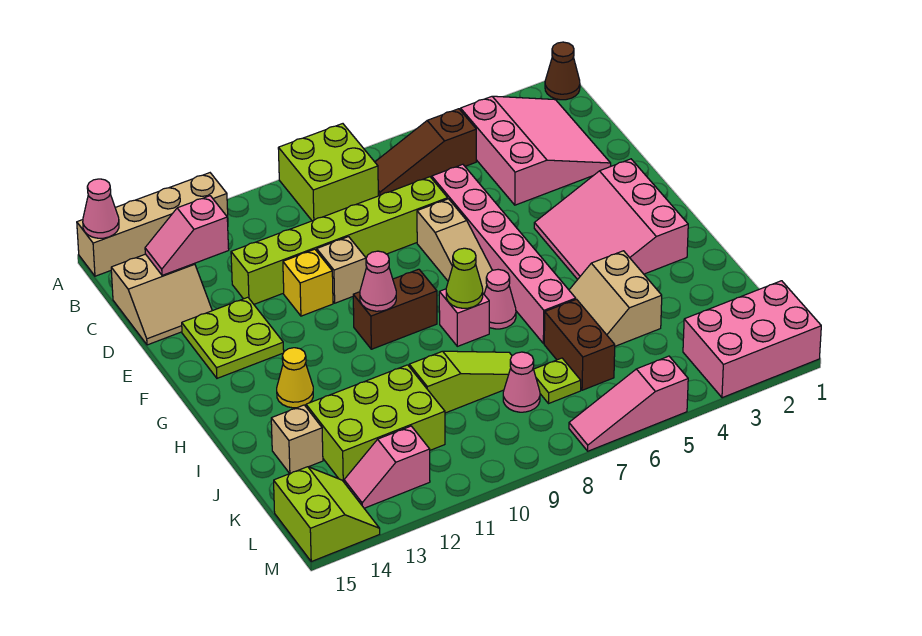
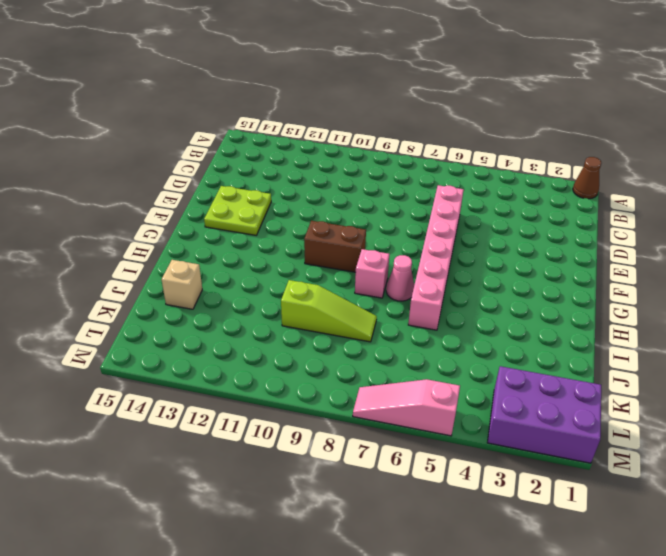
purple brick L1:M3 level 1 -> pink brick L1:M3 level 1
none -> lime brick A8:B9 level 1
none -> tan brick A12:A15 level 1
none -> pink slope B2:D4 level 1 top 4
none -> brown slope B5:B7 level 1 top 5

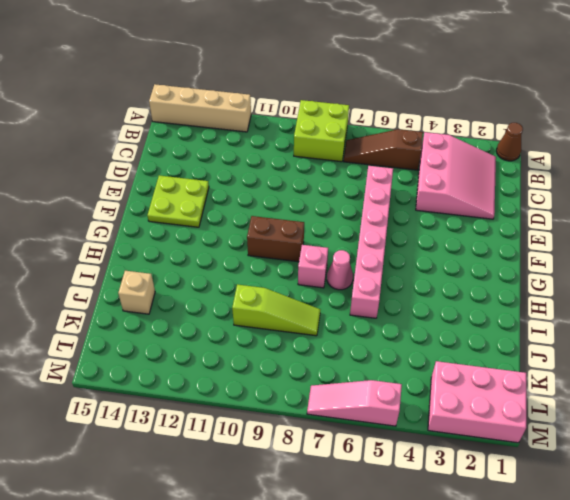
none -> tan slope C14:D15 level 1 top C
none -> lime brick D7:D12 level 1
none -> tan slope E7:G7 level 1 top E
none -> tan brick E10 level 1

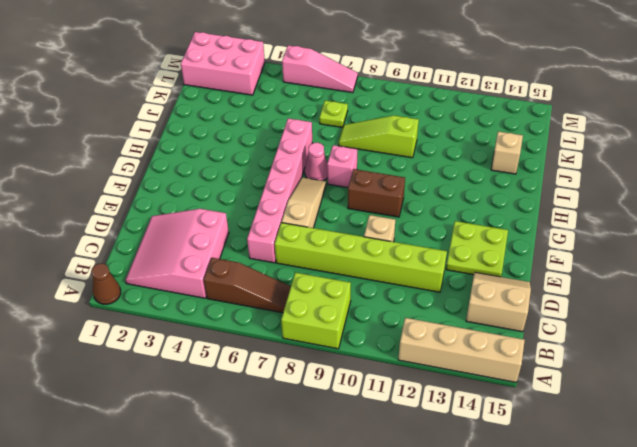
none -> yellow brick E11 level 1
none -> pink slope F2:H4 level 1 top 2
none -> yellow cone H13 level 1
none -> tan slope I4:J5 level 1 top 4

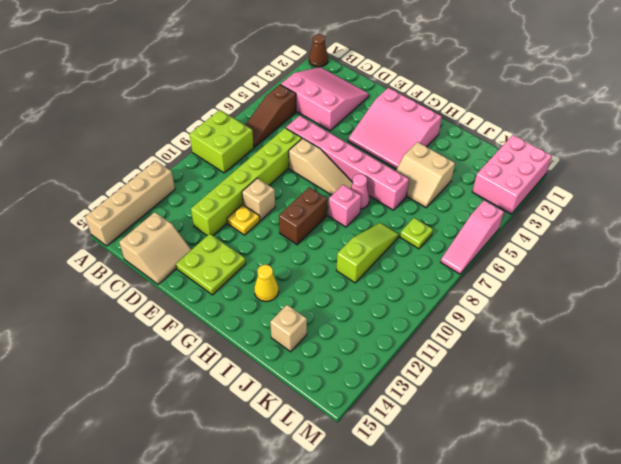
yellow plate E11 level 1 -> yellow brick E11 level 1
none -> brown brick J6:K6 level 1
none -> lime brick J11:K13 level 1
none -> pink cone K8 level 1
none -> pink slope L12:L13 level 1 top 12

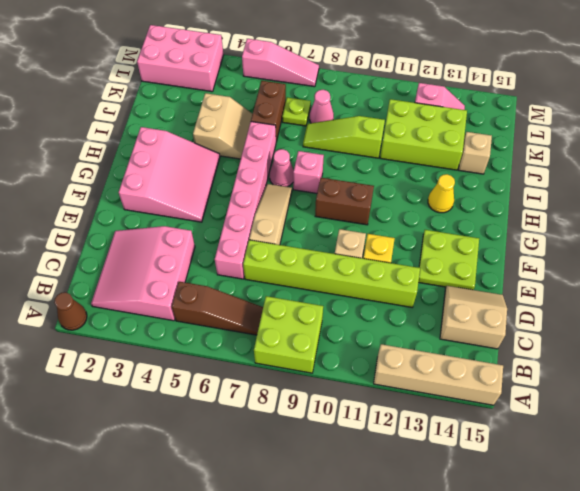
none -> lime slope L14:M15 level 1 top 15
none -> pink cone A15 level 2
none -> pink slope C13:C14 level 2 top 13
none -> pink cone G10 level 2

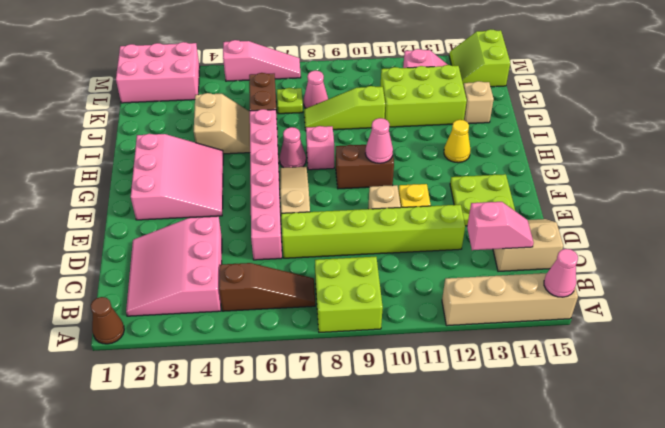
none -> lime cone H8 level 2

